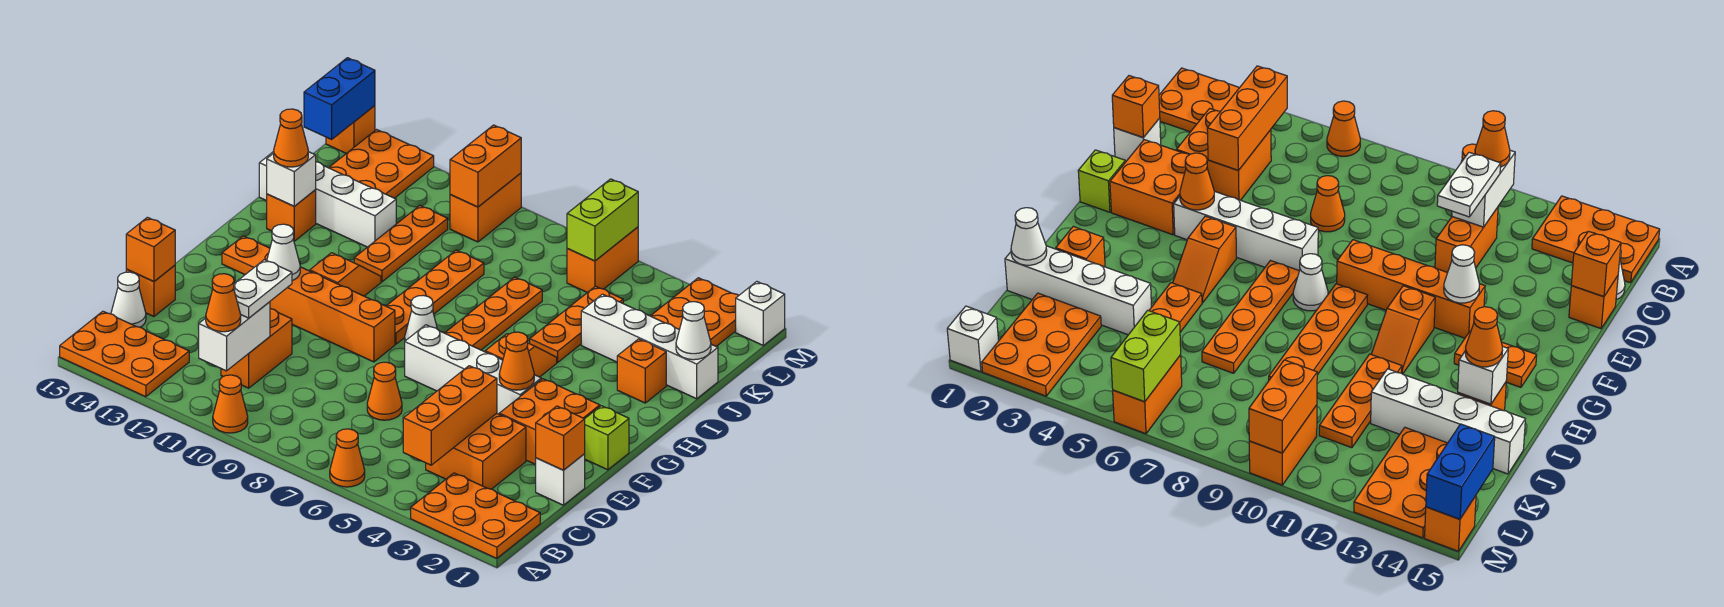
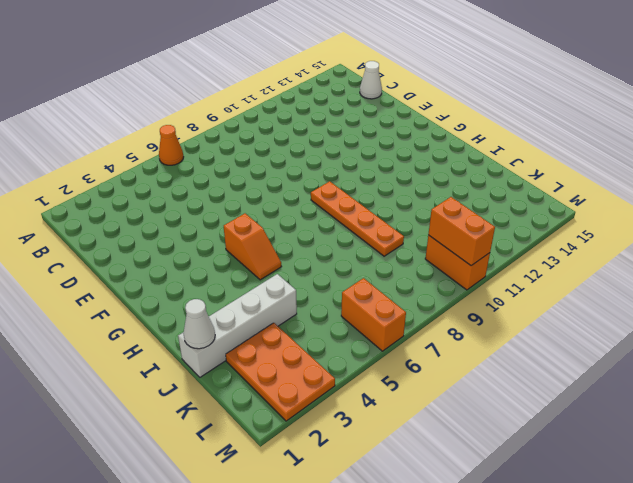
none -> orange plate A1:B3 level 1
none -> orange cone A10 level 1
none -> orange plate A13:B15 level 1
none -> orange brick C3:D4 level 1

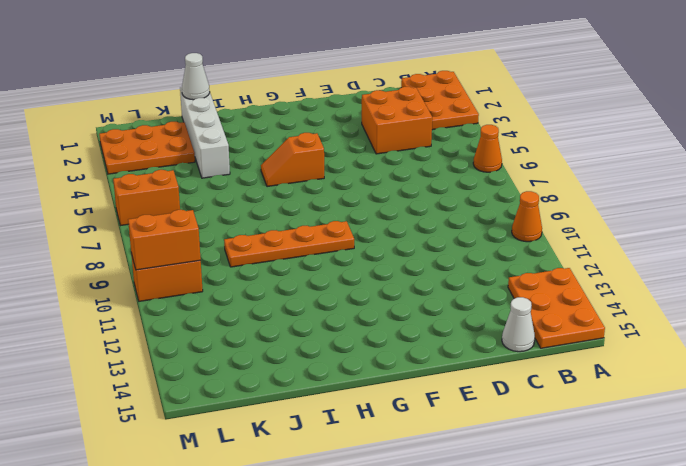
none -> orange brick C11:D11 level 1
none -> white brick D1 level 1
none -> orange cone D7 level 1
none -> orange brick D15 level 1

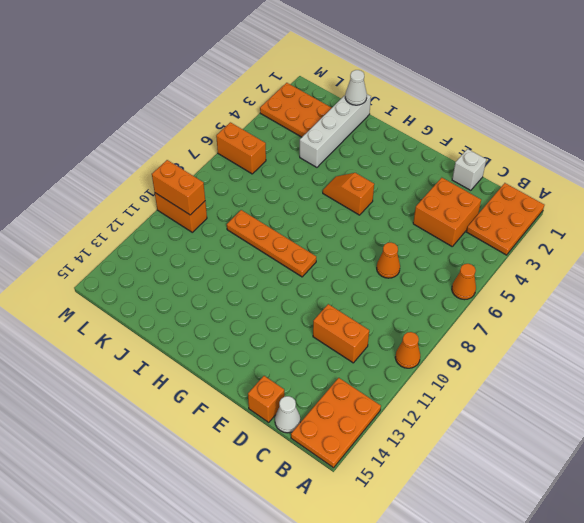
none -> orange brick E2:F3 level 1
none -> lime brick F1 level 1
none -> white brick F4:F7 level 1
none -> orange brick F9:F12 level 1

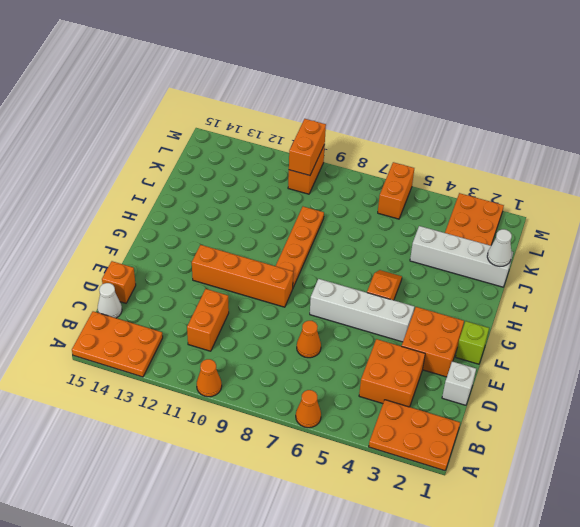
none -> orange plate G7:J7 level 1
none -> white cone G8 level 1
none -> orange slope G11:H11 level 1 top G
none -> orange plate G13:G14 level 1

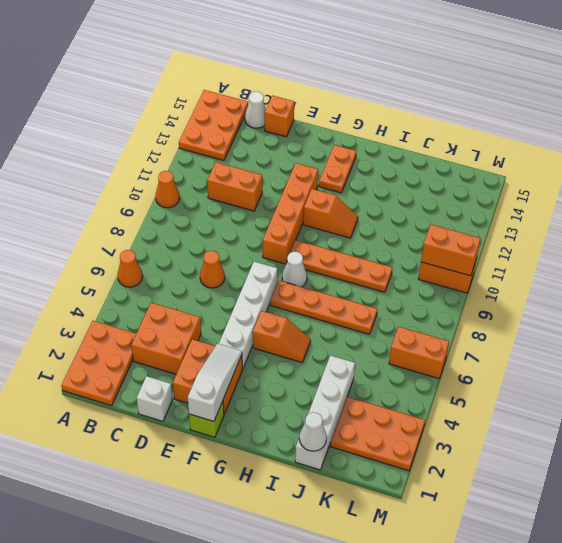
white slope F1:F3 level 2 top 1 -> none
none -> orange brick I2 level 1
none -> orange plate I5:K5 level 1
none -> orange plate I11:K11 level 1
none -> orange brick I14 level 1

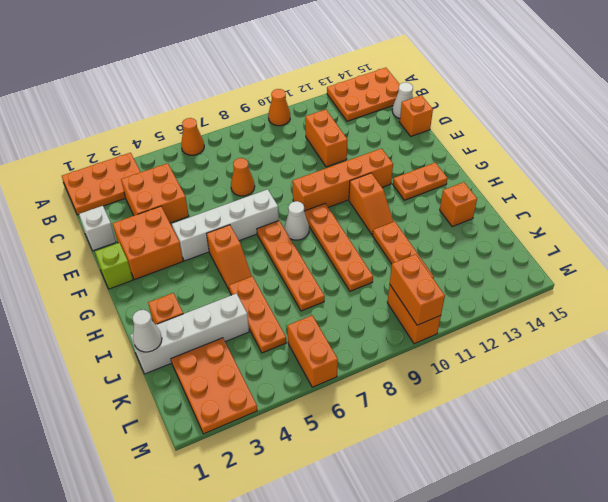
none -> white brick J12:J15 level 1
none -> orange plate K13:M14 level 1
none -> white brick M1 level 1
none -> orange brick M15 level 1

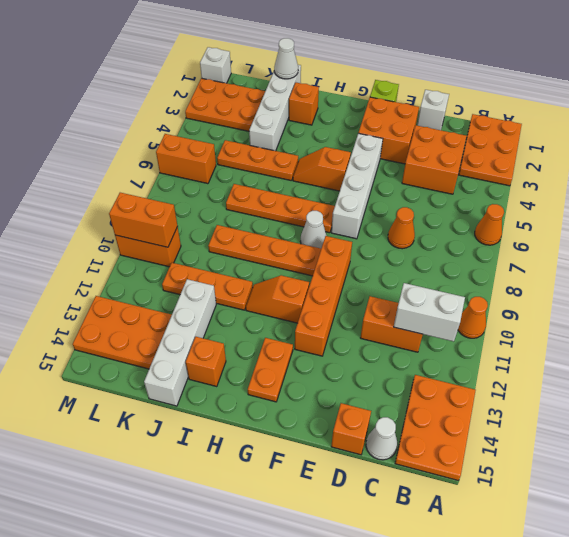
none -> orange brick M15 level 1
none -> orange brick B4:D4 level 2
none -> orange brick D1 level 2
none -> orange brick D15 level 2

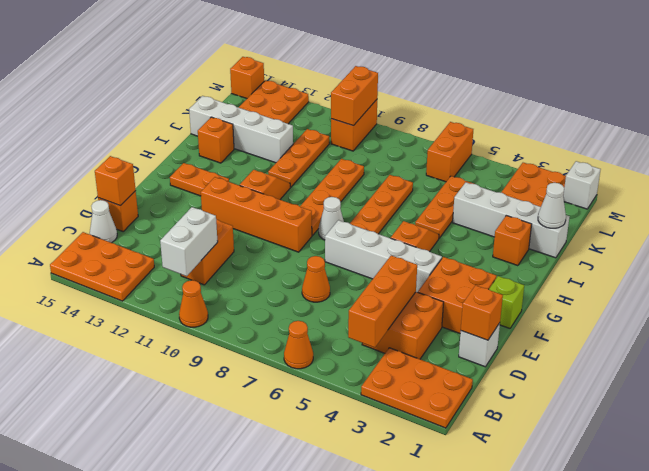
none -> orange cone F4 level 2
none -> white cone F12 level 2
none -> white brick I14 level 2
none -> lime brick L6:M6 level 2

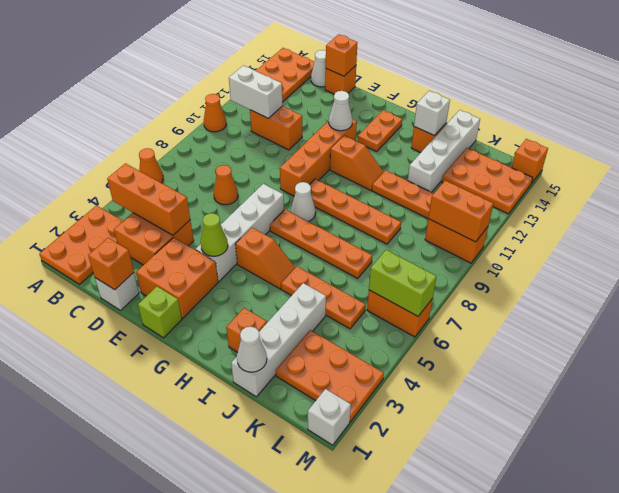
lime cone F4 level 2 -> orange cone F4 level 2
none -> blue brick L15:M15 level 2
none -> orange cone B11 level 3
none -> white plate C11:D11 level 3
none -> orange cone I14 level 3

